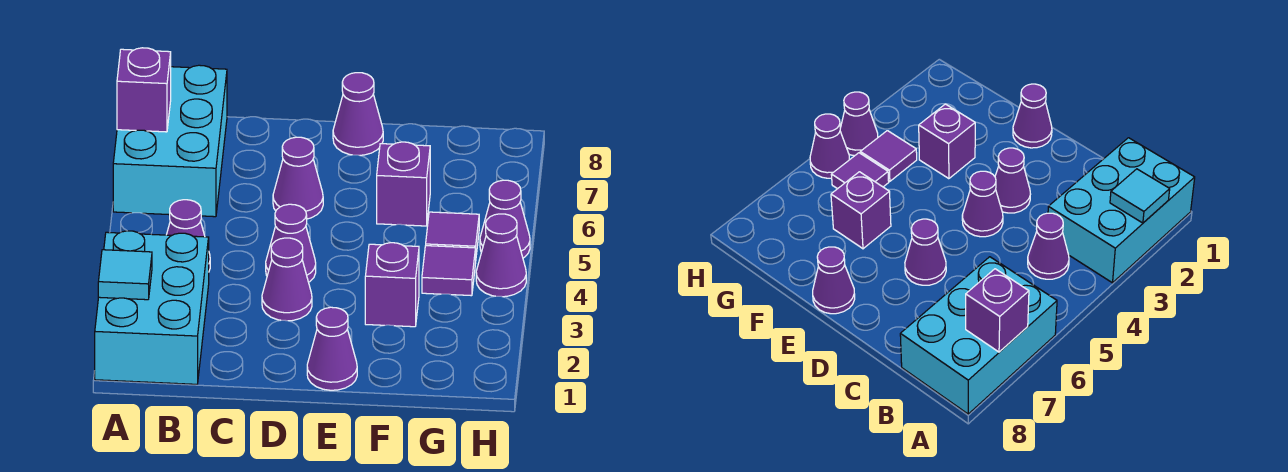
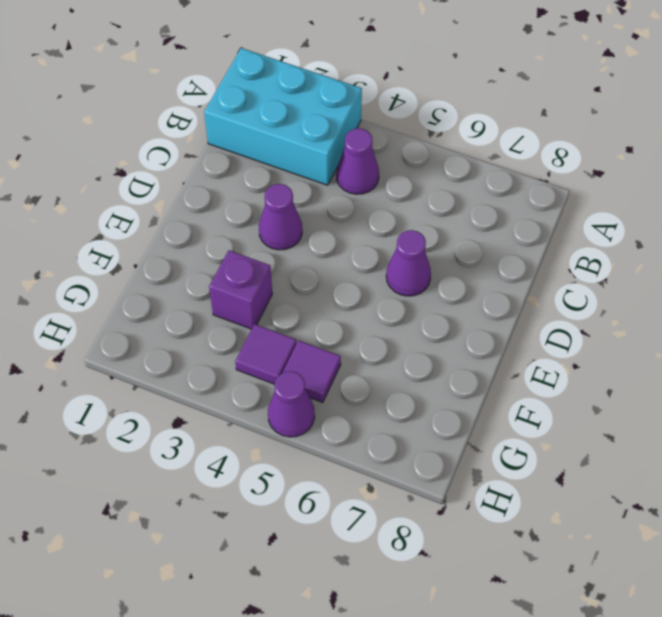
none -> cyan brick A6:B8 level 1
none -> purple cone D4 level 1
none -> purple cone E1 level 1

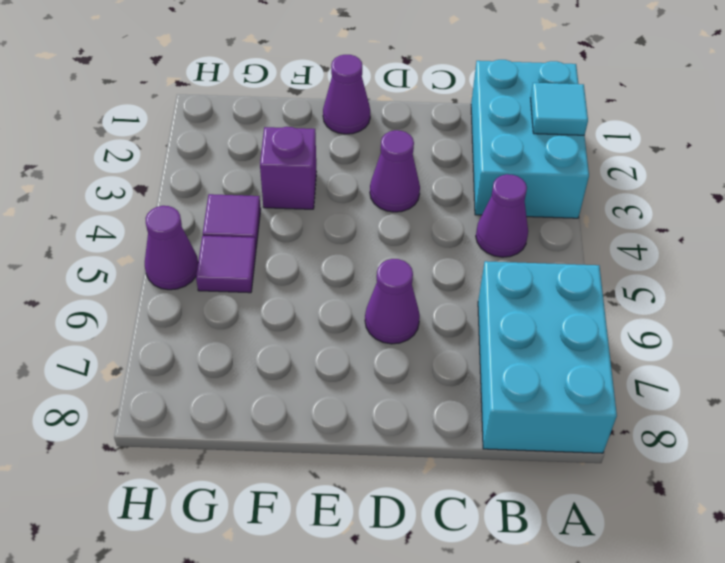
none -> purple cone D4 level 1
none -> purple cone E8 level 1
none -> purple brick F6 level 1

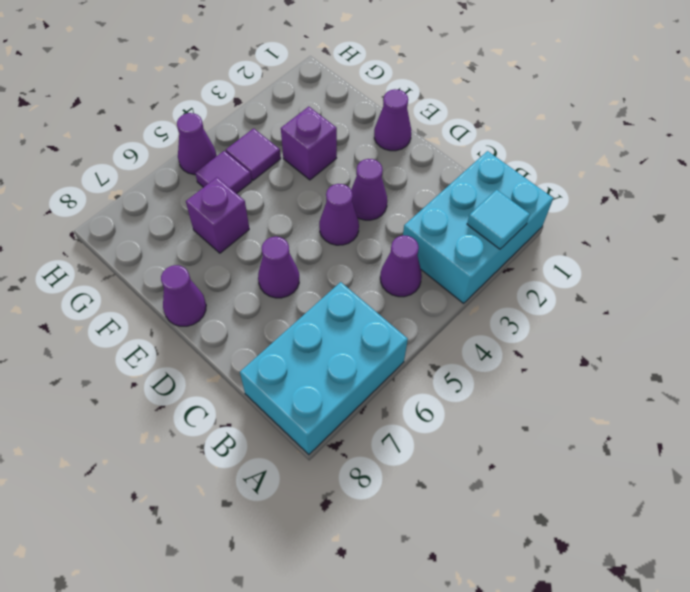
none -> purple cone H4 level 1
none -> purple brick A7 level 2

